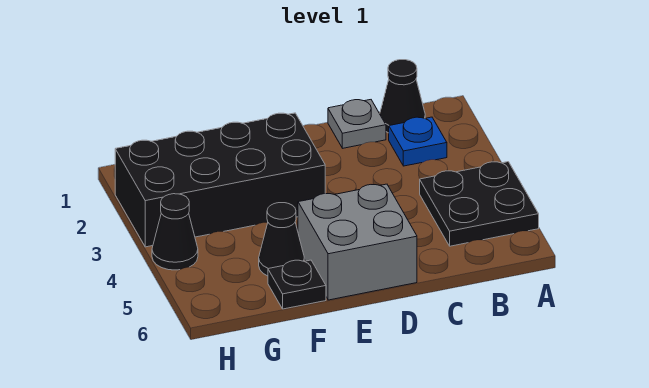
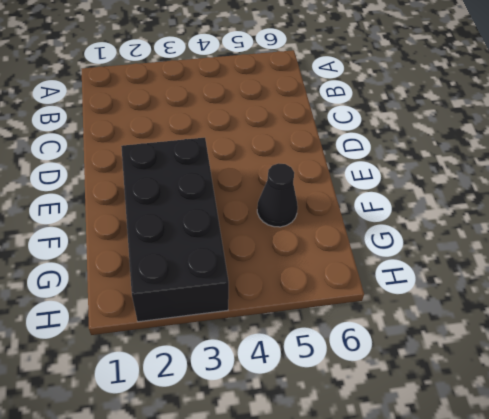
none -> black plate A4:B5 level 1
none -> black cone B1 level 1

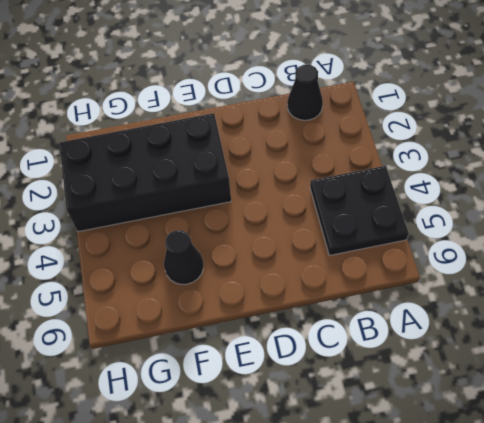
none -> blue plate B2 level 1
none -> grey plate C1 level 1

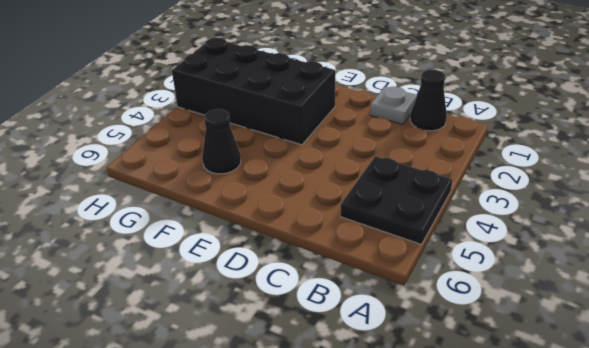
none -> blue plate B2 level 1
none -> grey brick D5:E6 level 1

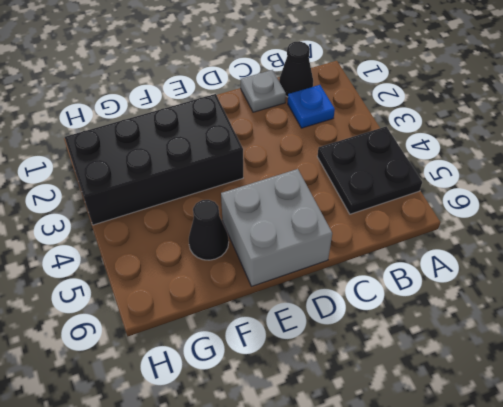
none -> black plate F6 level 1
none -> black cone H4 level 1

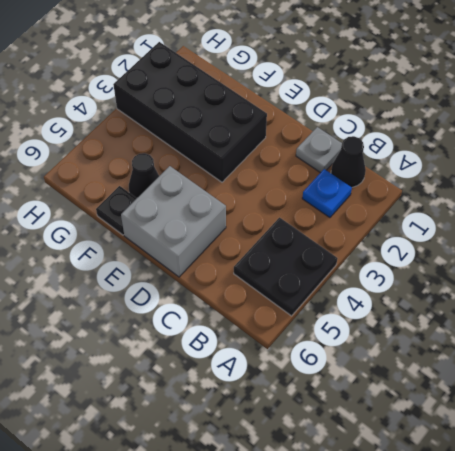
none -> black cone H4 level 1

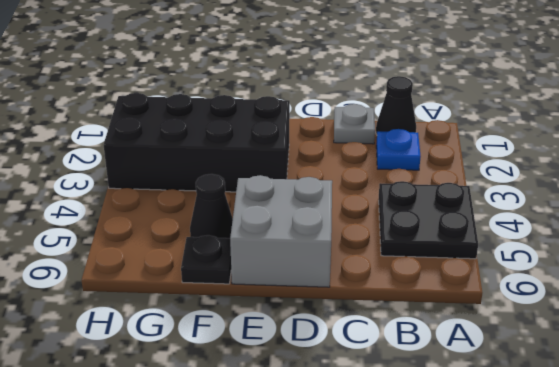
none -> black cone H4 level 1

